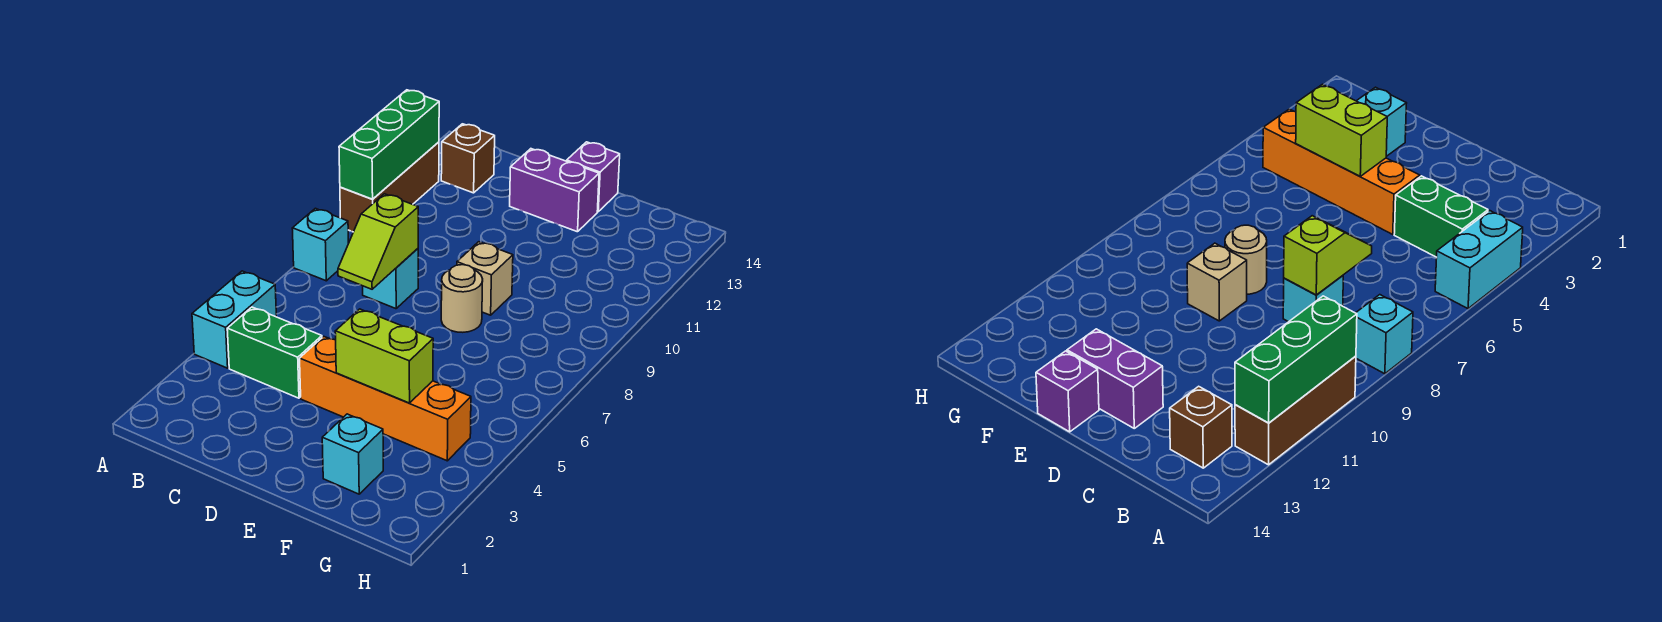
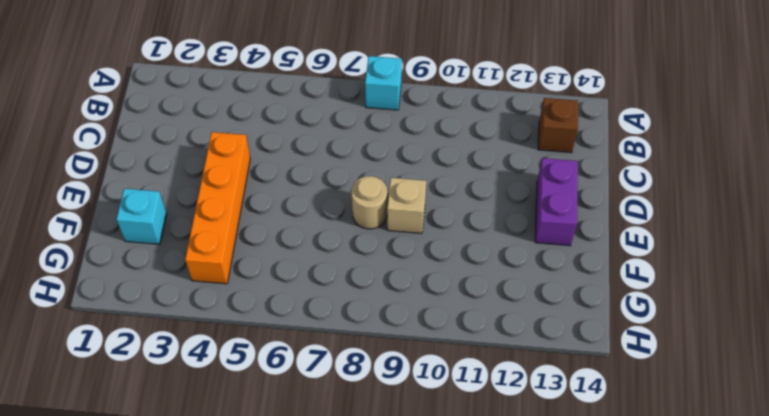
none -> cyan brick A4:A5 level 1
none -> brown brick A10:A12 level 1
none -> green brick B4:C4 level 1

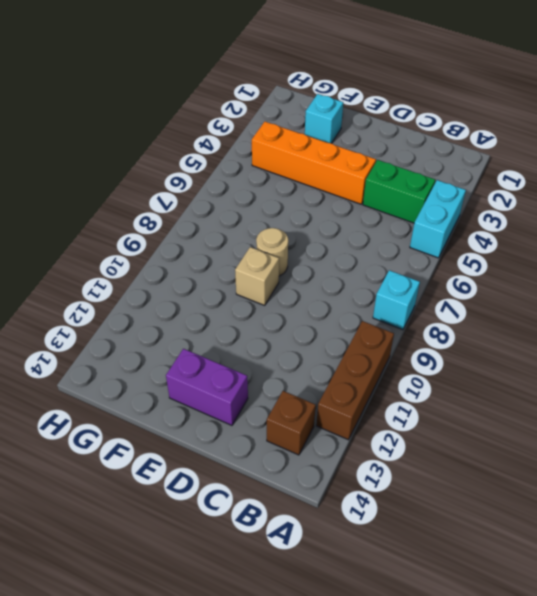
none -> cyan brick C8 level 1
none -> purple brick E14 level 1
none -> green brick A10:A12 level 2

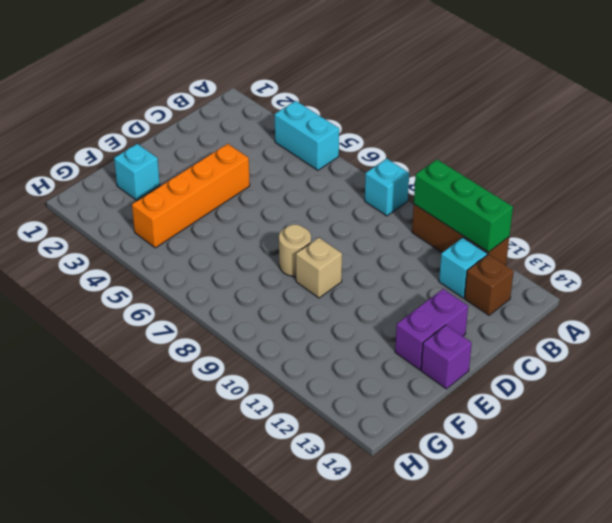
cyan brick B12 level 1 -> cyan brick C8 level 1
none -> green brick B4:C4 level 1
none -> lime slope C7:C8 level 2 top 8
none -> lime brick E4:F4 level 2

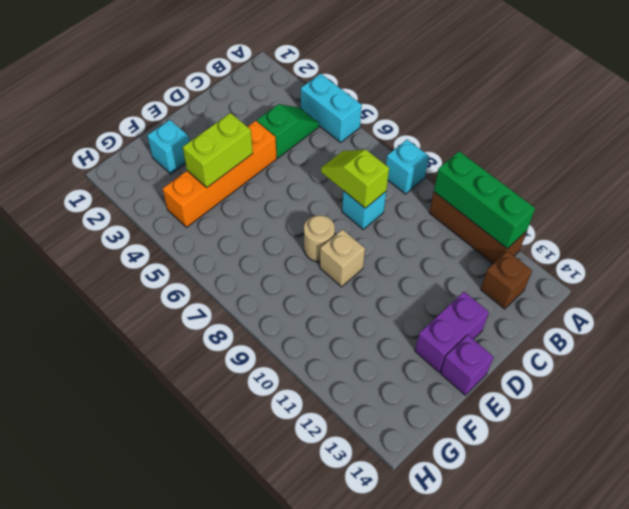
green slope B4:C4 level 1 top C -> green brick B4:C4 level 1

